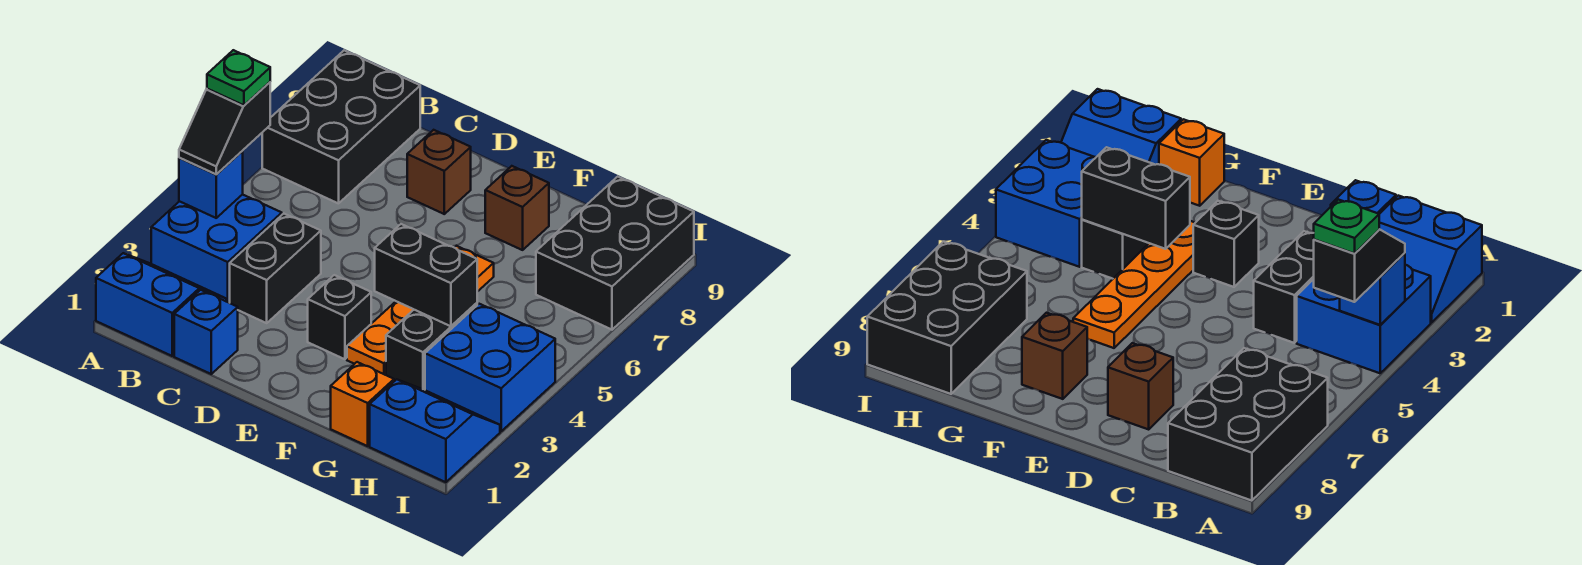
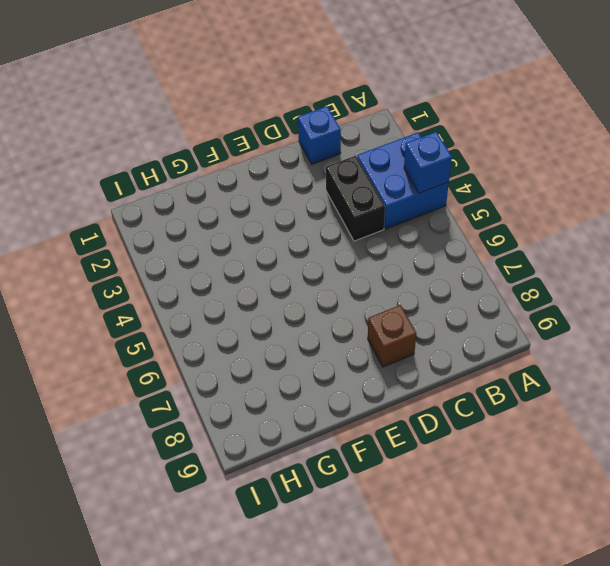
none -> blue slope A1:B2 level 1 top 1
none -> black brick A7:B9 level 1
none -> black brick E3 level 1

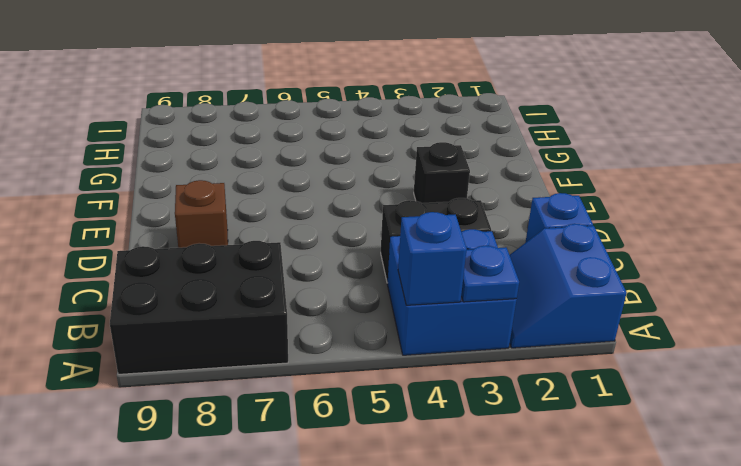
blue plate A3 level 2 -> none
none -> orange plate F3:F6 level 1
none -> brown brick F8 level 1
none -> orange brick G1 level 1

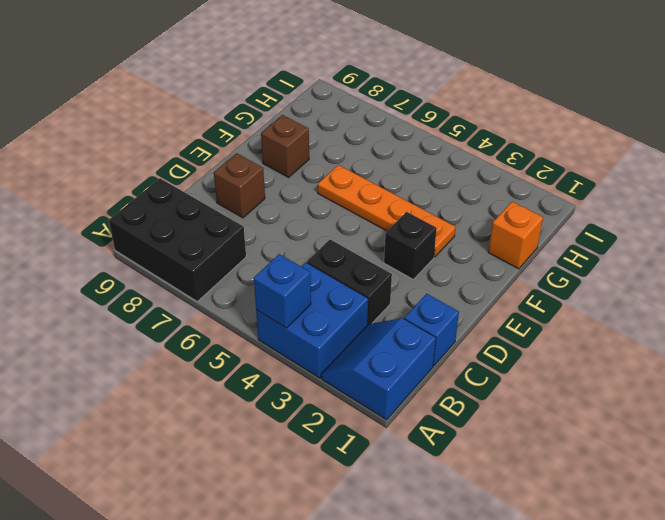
none -> black brick G3:G4 level 1
none -> blue slope H1:I2 level 1 top 1
none -> blue brick H3:I4 level 1

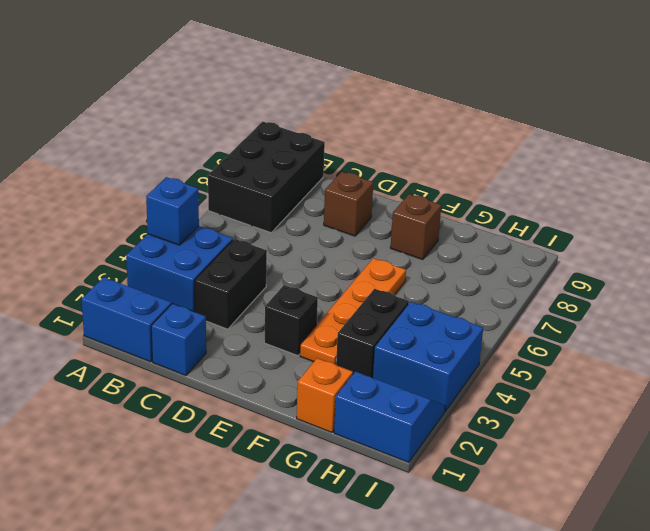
none -> black brick H7:I9 level 1
none -> black brick F4:G4 level 2
none -> black slope A4:A5 level 3 top 5

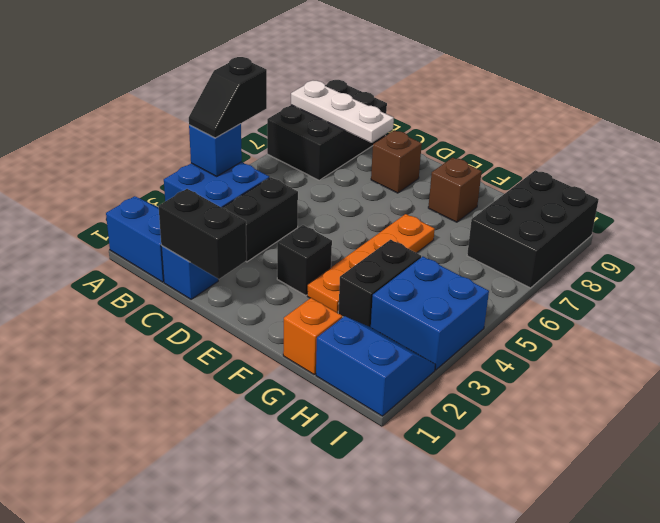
white plate A8:C8 level 2 -> none
black brick C1:D1 level 2 -> black brick F4:G4 level 2
none -> green plate A5 level 4

